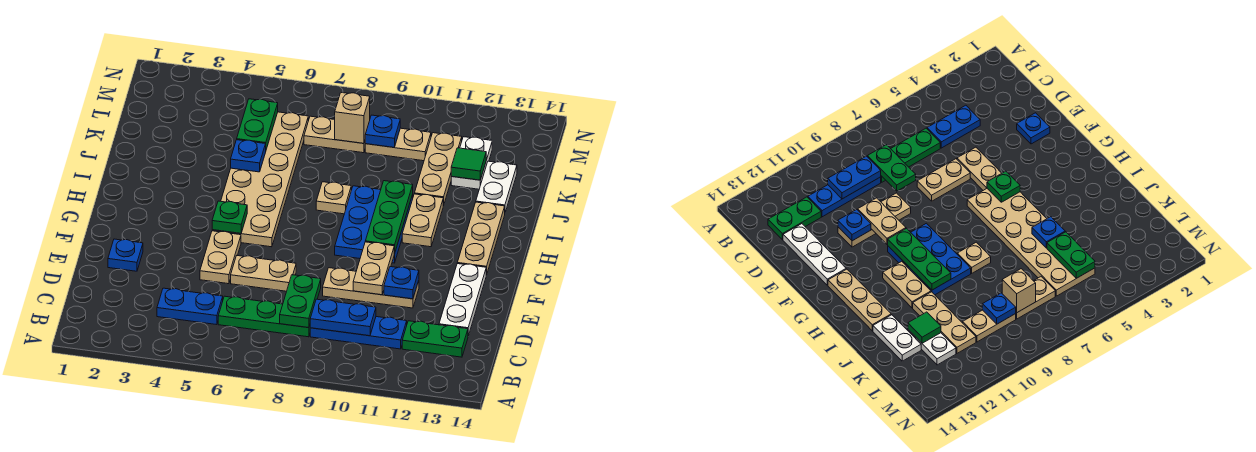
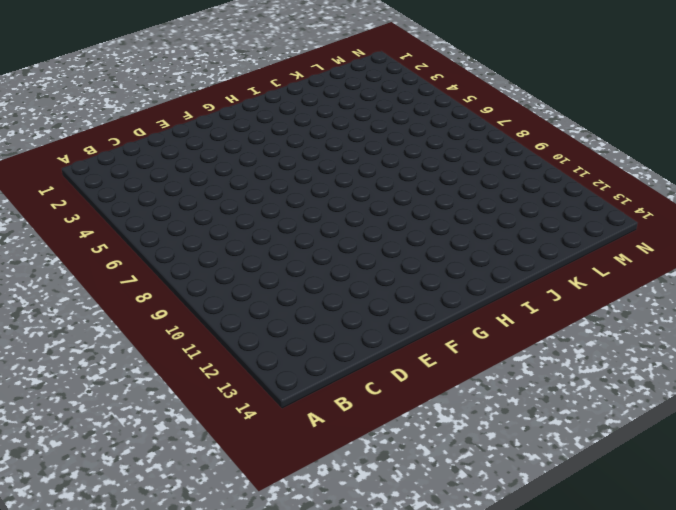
none -> blue plate C4:C5 level 1
none -> green plate C6:C8 level 1
none -> blue plate C9:C11 level 1
none -> green plate C12:C13 level 1

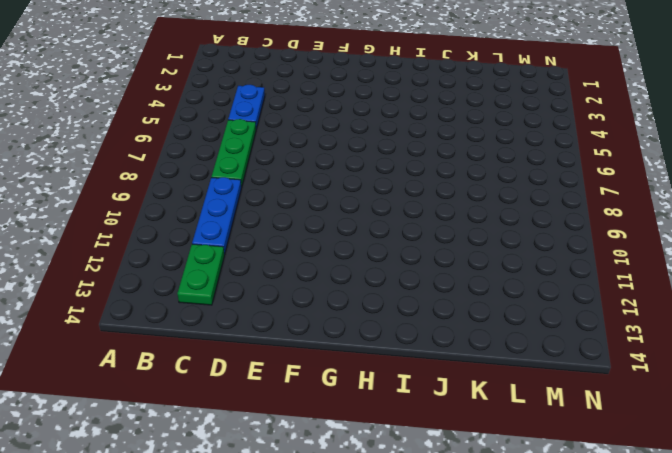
none -> white plate D13:F13 level 1
none -> blue plate E2 level 1
none -> tan plate E5:F5 level 1
none -> tan plate E6:E7 level 1

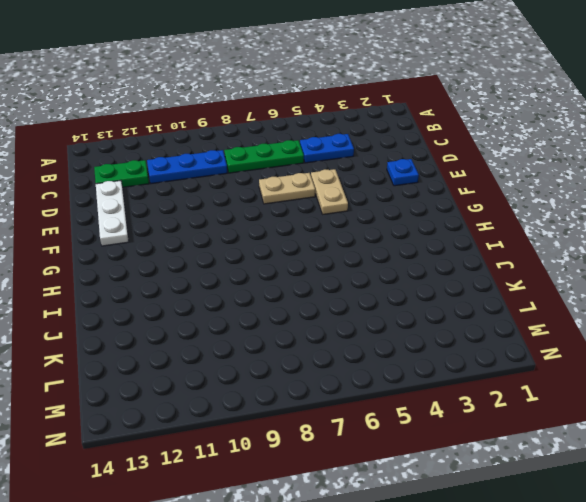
none -> tan plate E9:E11 level 1
none -> tan plate G5:L6 level 1
none -> blue plate G9:I10 level 1
none -> tan plate G13:I13 level 1

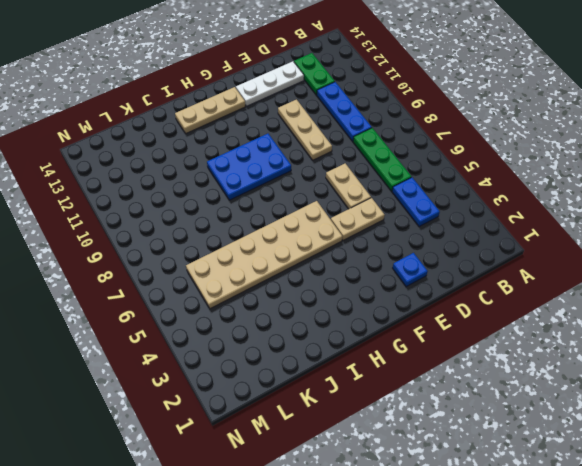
none -> tan plate H11:I11 level 1
none -> tan plate I8 level 1
none -> tan plate J11:L11 level 1
none -> white plate J13:K13 level 1

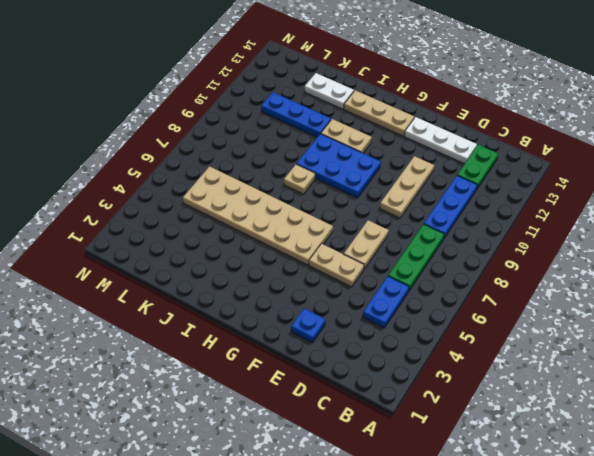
blue plate J11:L11 level 1 -> tan plate J11:L11 level 1
none -> white plate K12:L12 level 1
none -> tan plate L7:L8 level 1
none -> tan plate L9:L10 level 1
none -> green plate C8:D8 level 2

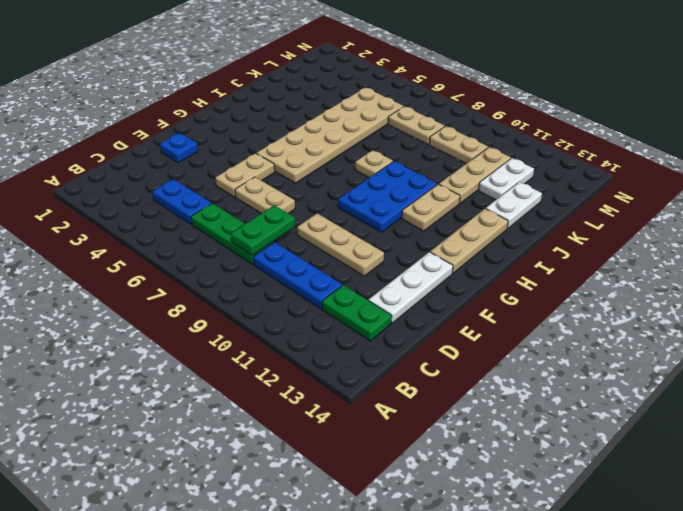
none -> blue plate C9:C10 level 2
none -> tan plate E10:F10 level 2
none -> blue plate E11 level 2
none -> green plate G5 level 2

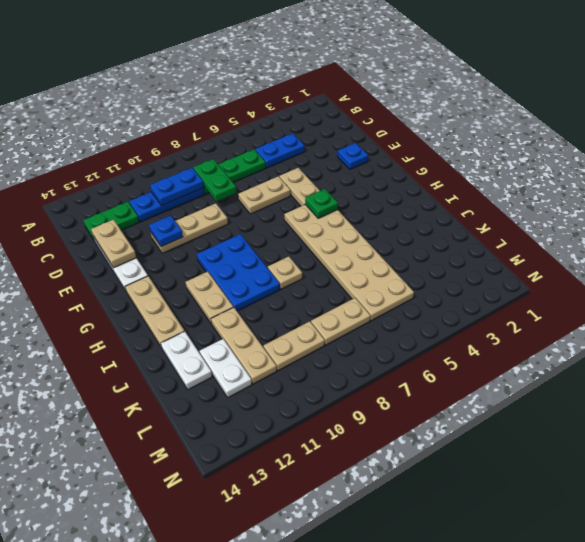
tan plate D13:E13 level 2 -> tan plate E10:F10 level 2
none -> green plate G10:I10 level 2
none -> blue plate J5 level 2
none -> green plate K5:L5 level 2
none -> green tile K12 level 2

